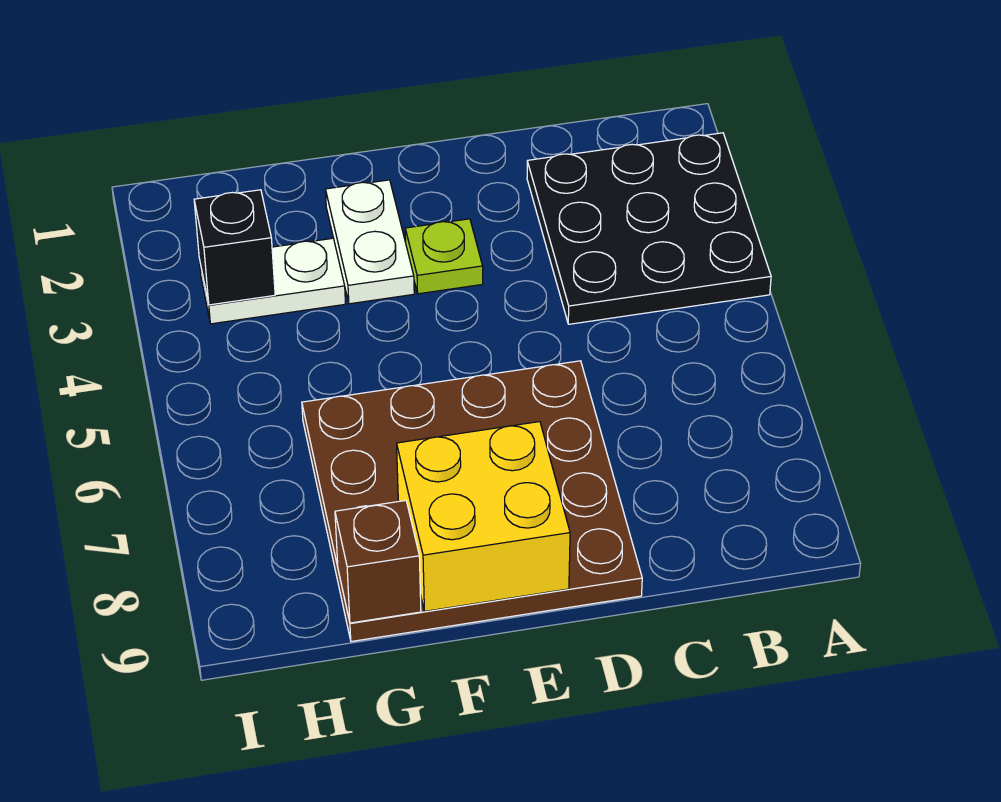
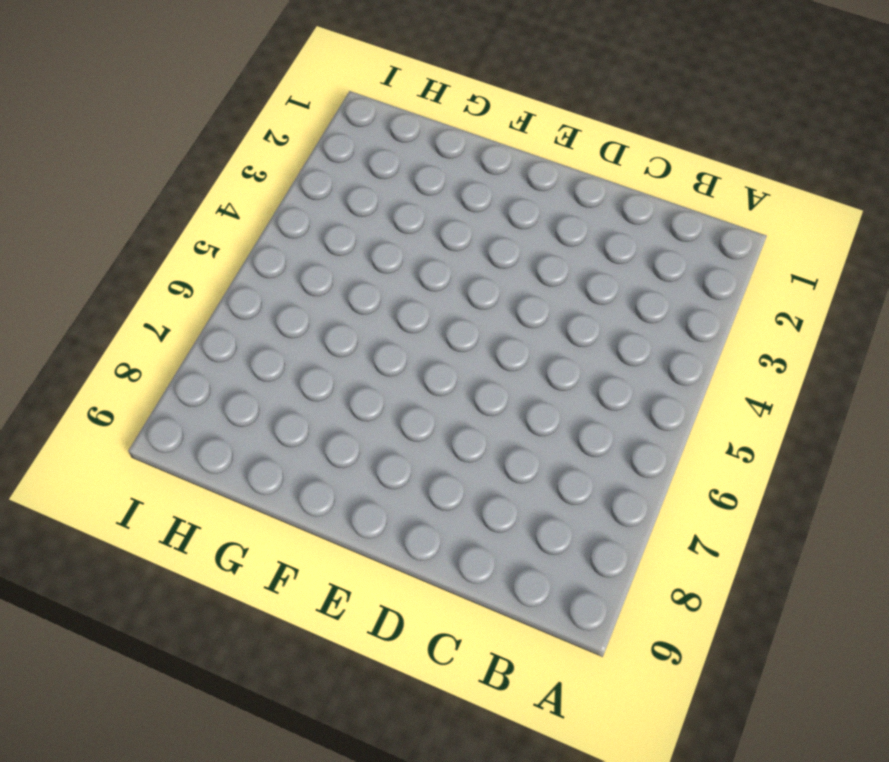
none -> black plate A2:C4 level 1
none -> brown plate D6:G9 level 1

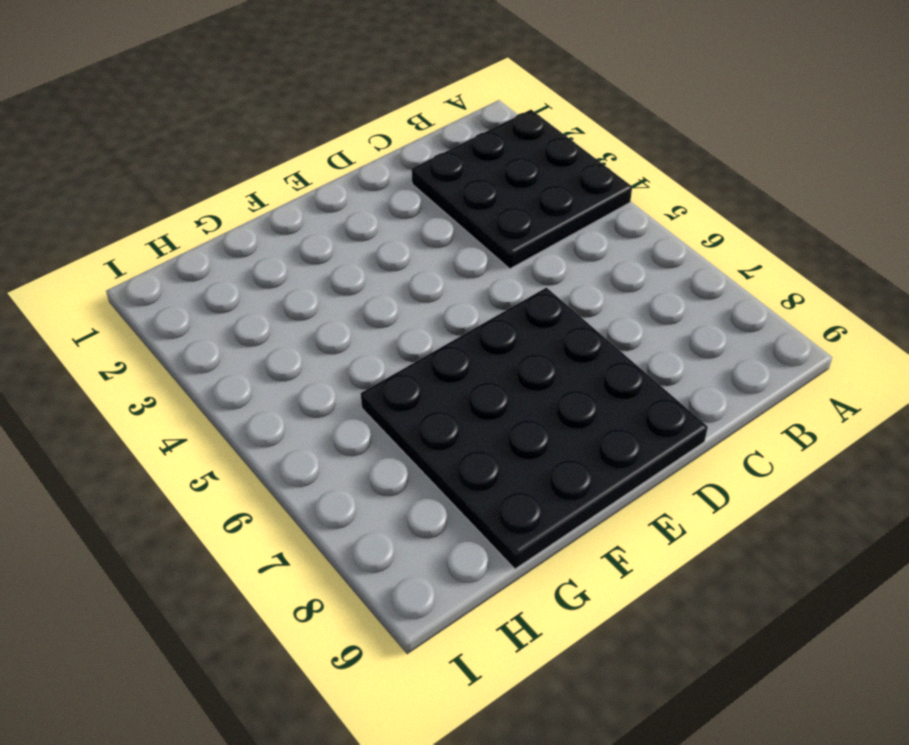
black plate D6:G9 level 1 -> brown plate D6:G9 level 1
none -> lime plate E3 level 1
none -> white plate F2:F3 level 1

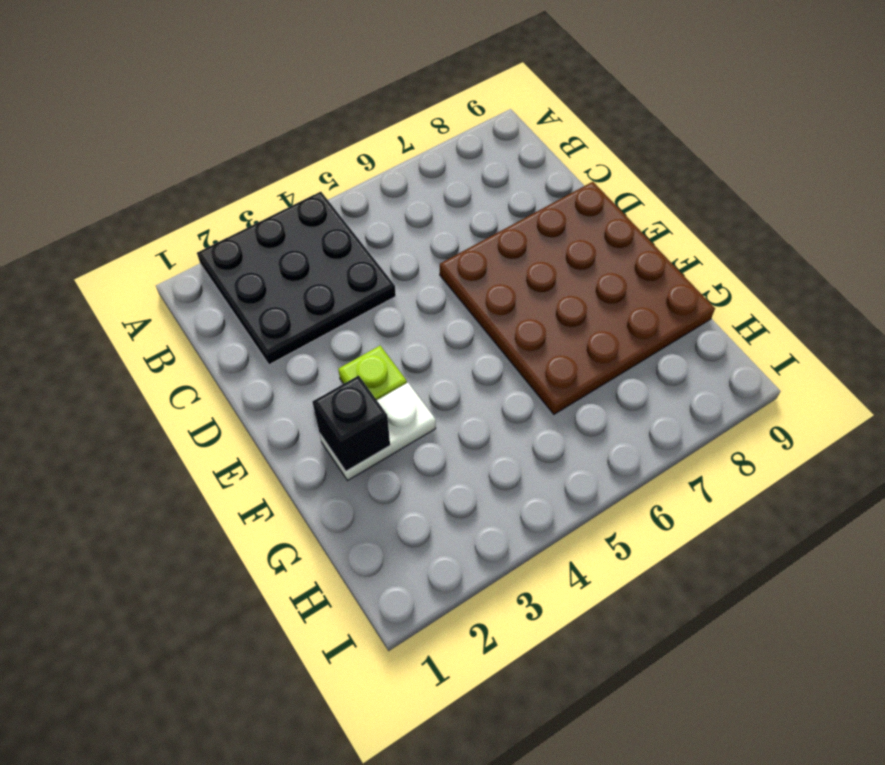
black brick F2 level 2 -> black brick H3 level 2
none -> white plate G3:H3 level 1
none -> yellow brick E8:F9 level 2

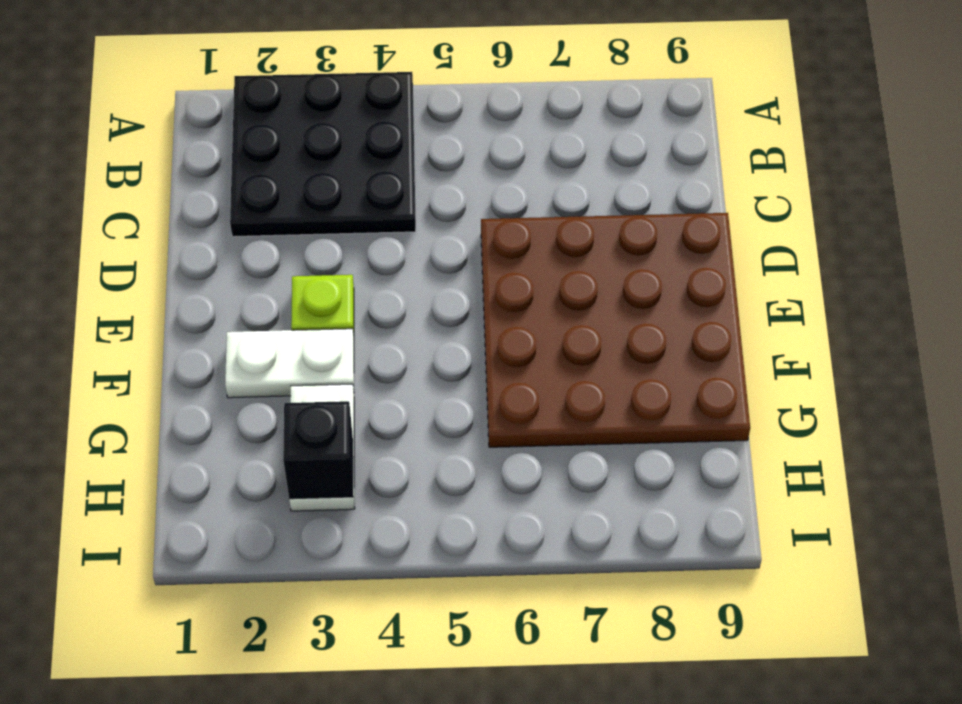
none -> yellow brick E8:F9 level 2
none -> brown brick G9 level 2

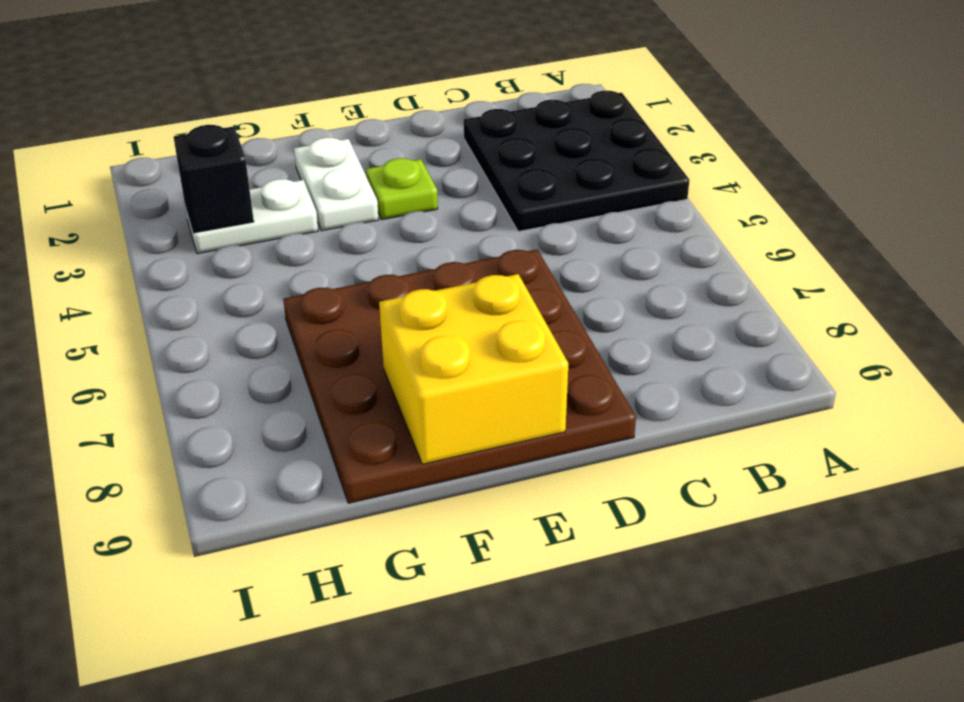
none -> brown brick G9 level 2

